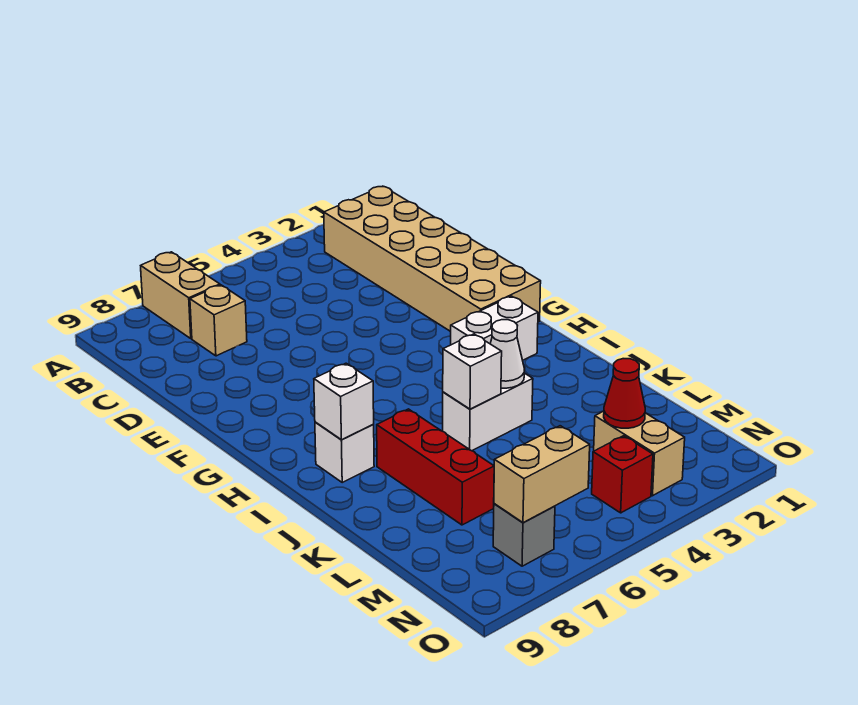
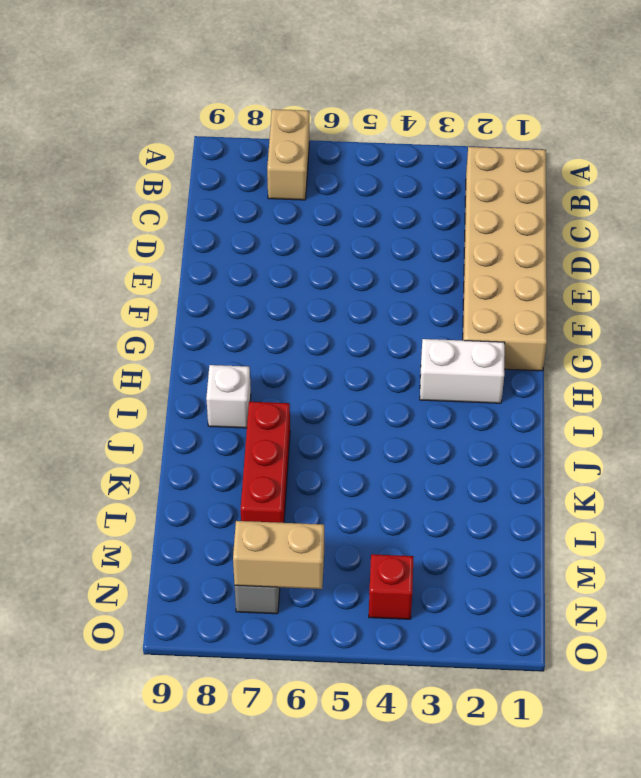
none -> tan brick C7 level 1
none -> white brick J4:J5 level 1
none -> tan brick M3:N3 level 1

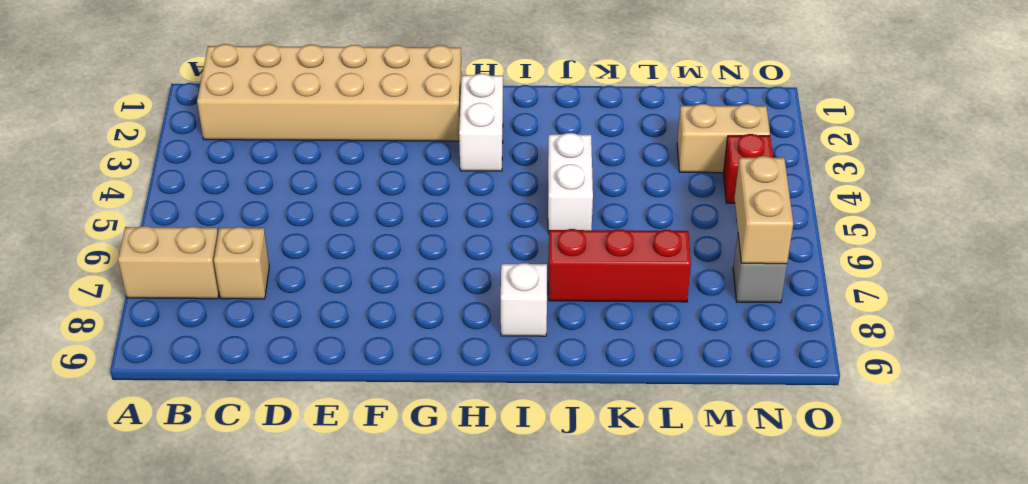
none -> white brick I8 level 2
none -> white cone J4 level 2
none -> white brick J5 level 2

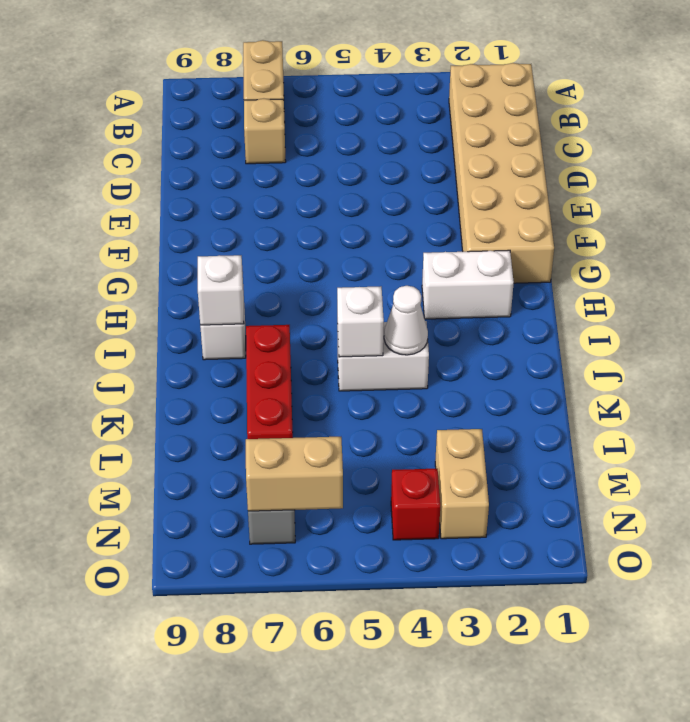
none -> red cone M3 level 2

